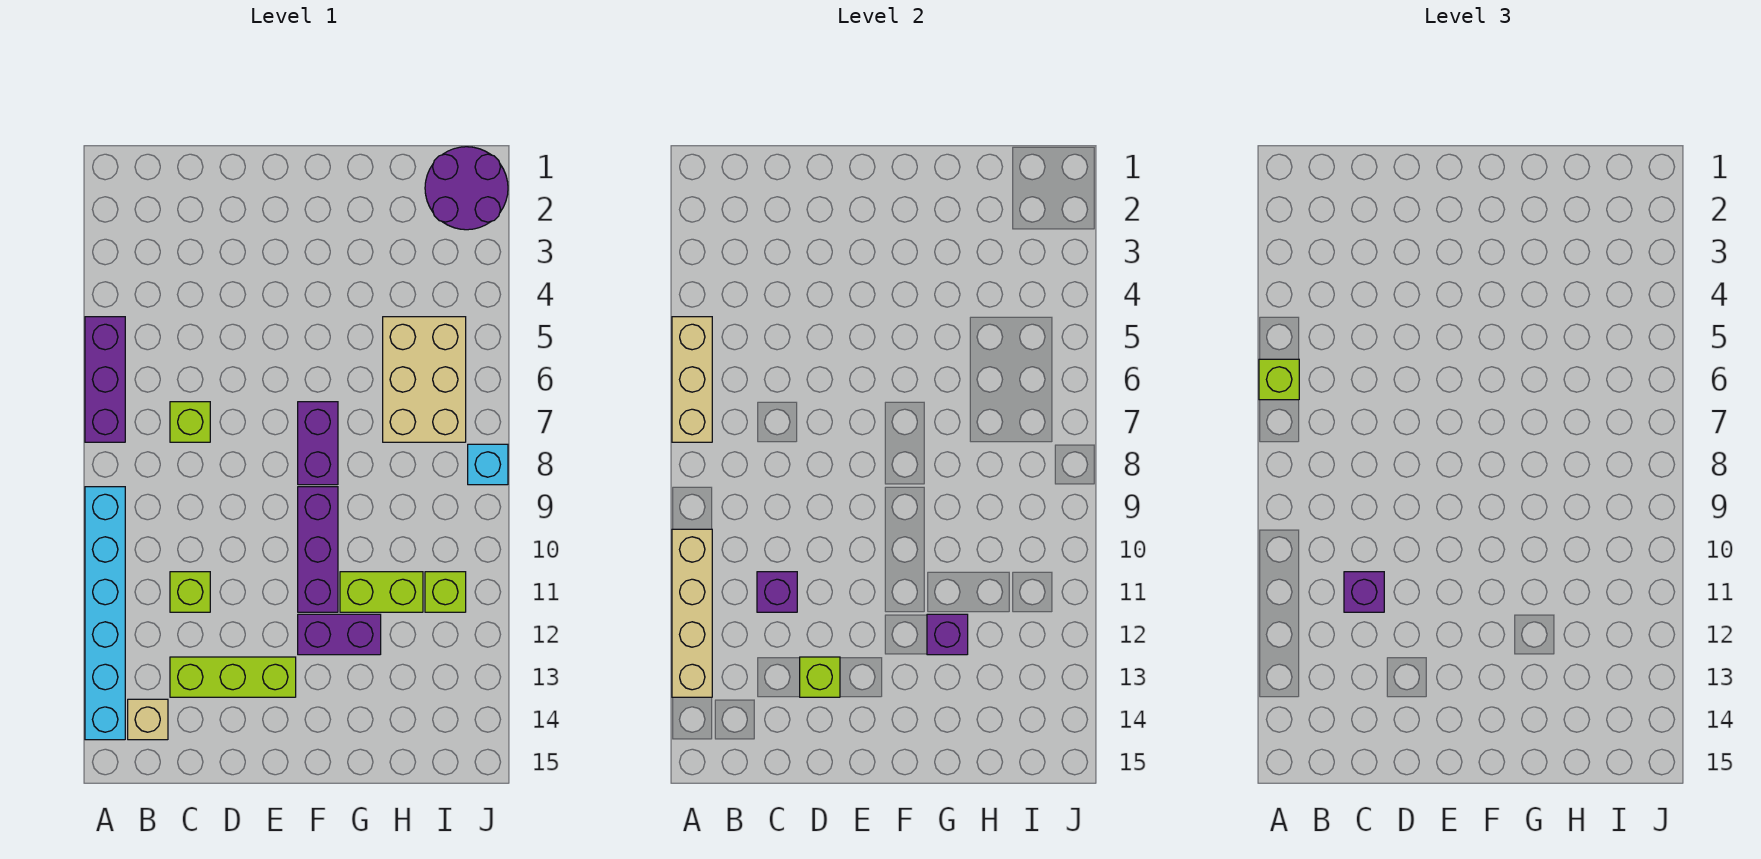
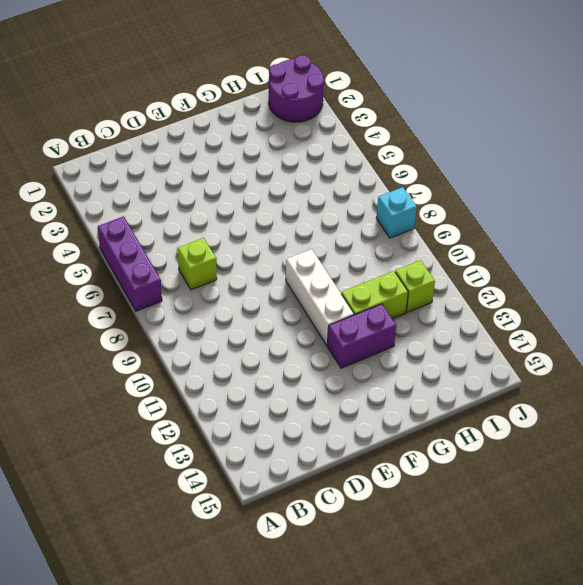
white brick F9:F11 level 1 -> purple brick F9:F11 level 1
none -> cyan brick A9:A14 level 1
none -> tan brick B14 level 1
none -> lime brick C11 level 1

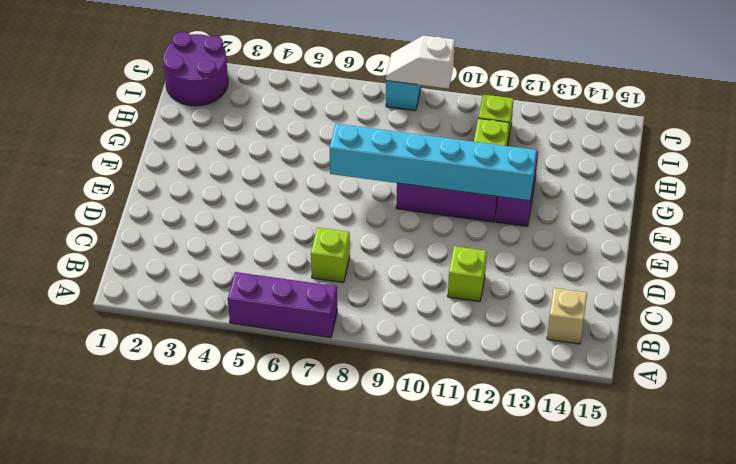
cyan brick F7:F12 level 2 -> cyan brick A9:A14 level 1
white slope J8:J9 level 2 top 9 -> none
none -> lime brick C13:E13 level 1
none -> purple brick F7:F8 level 1
none -> tan brick H5:I7 level 1

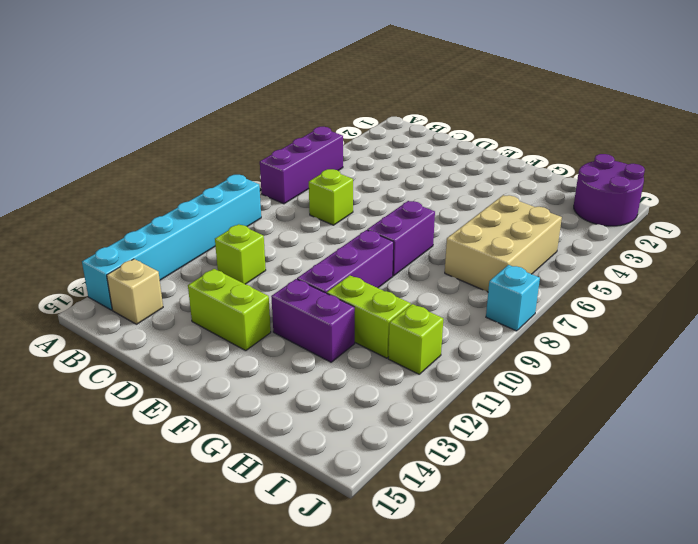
lime brick D13:E13 level 1 -> lime brick C13:E13 level 1
none -> tan brick A5:A7 level 2
none -> tan brick A10:A13 level 2
none -> purple brick C11 level 2

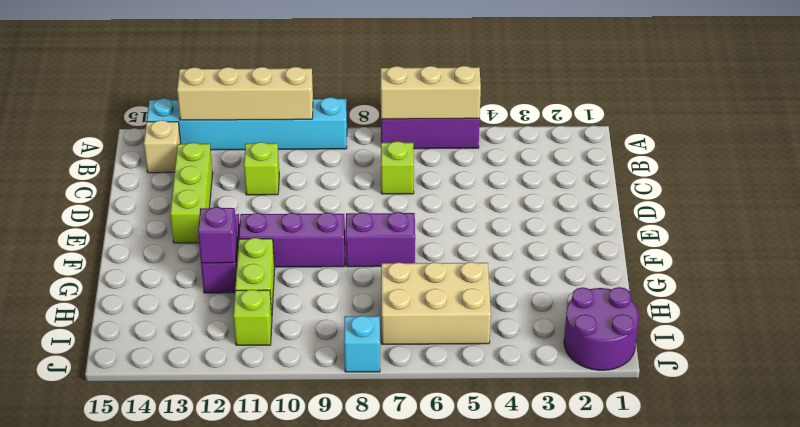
none -> purple brick C11 level 2
none -> lime brick D13 level 2
none -> lime brick A6 level 3

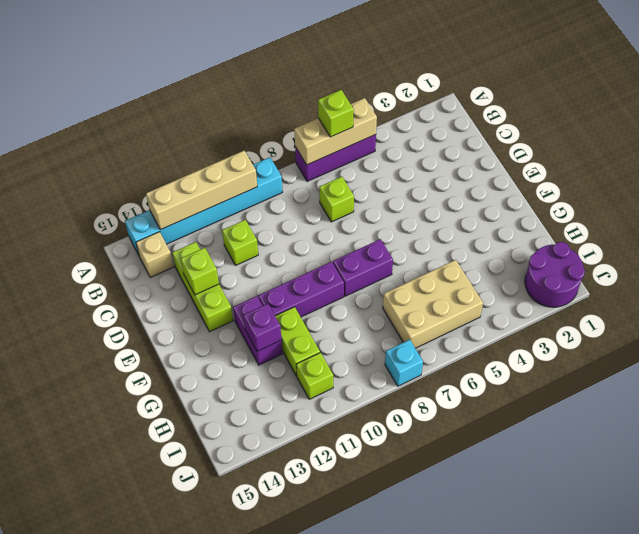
none -> purple brick C11 level 2
none -> purple brick C11 level 3

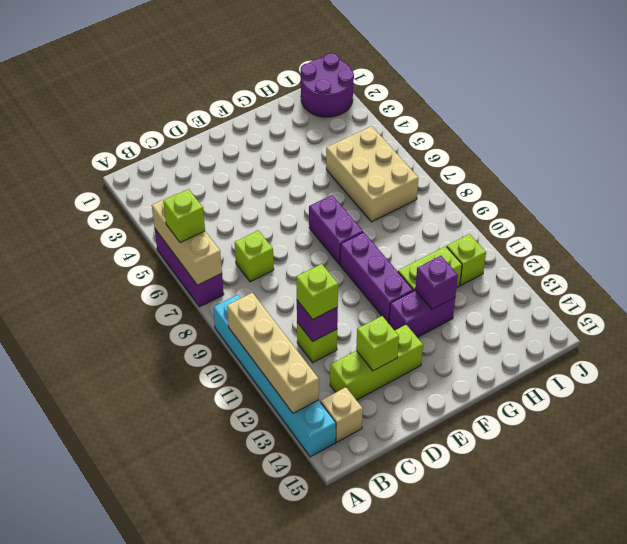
lime brick C11 level 3 -> purple brick C11 level 3
none -> cyan brick J8 level 1

